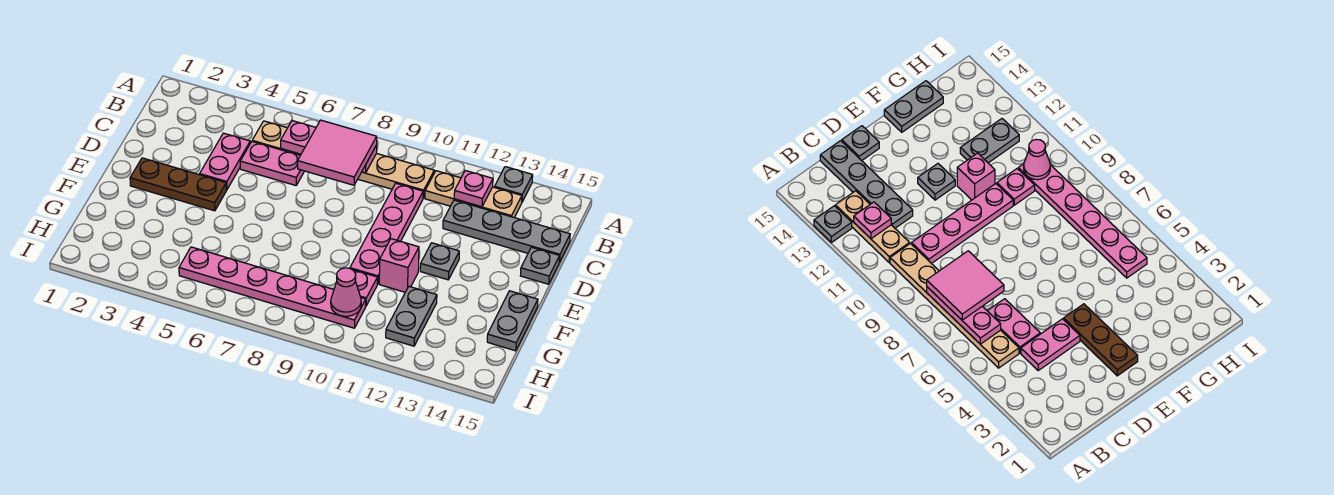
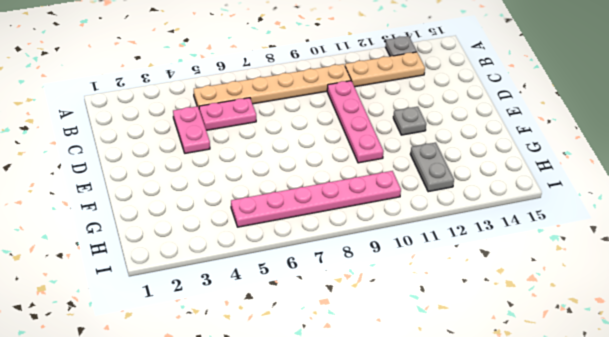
none -> grey plate C12:C15 level 1
none -> grey plate D15 level 1
none -> brown plate E2:E4 level 1

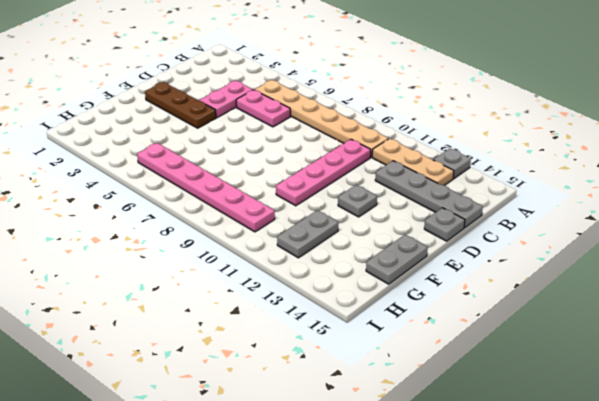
none -> pink brick F11 level 1
none -> pink plate G10 level 1
none -> pink plate B6:B8 level 2

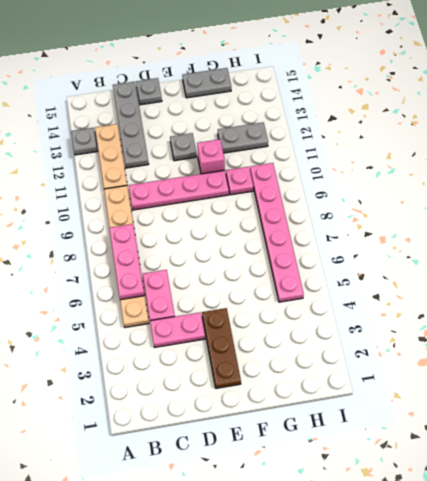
none -> pink plate B12 level 2
none -> pink cone H10 level 2
none -> pink tile B7:C8 level 3

